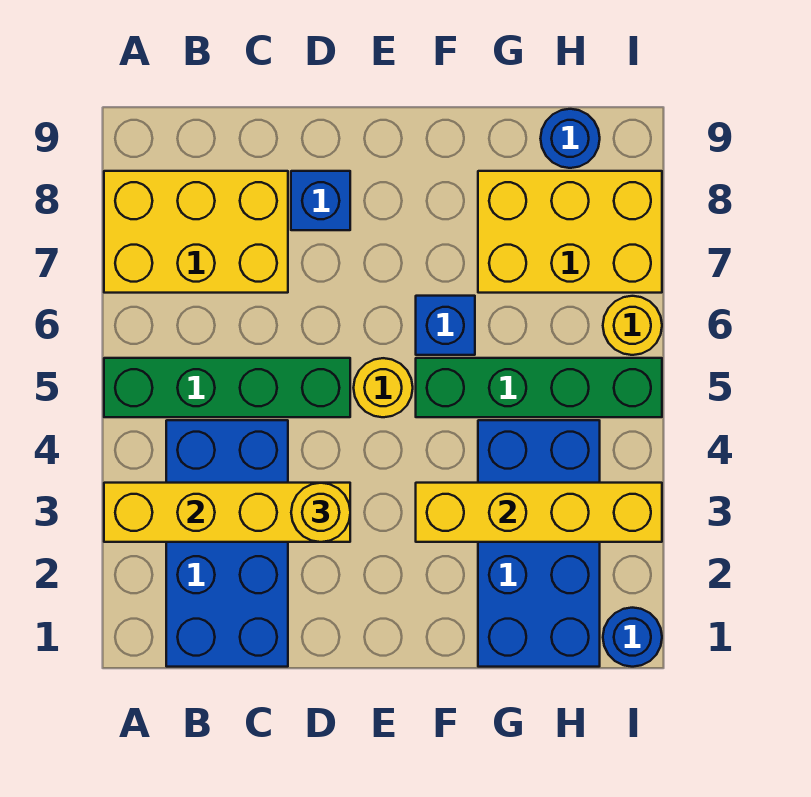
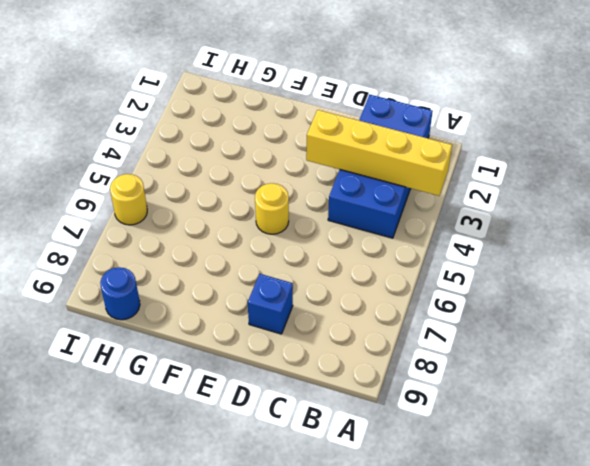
none -> green brick A5:D5 level 1
none -> yellow brick A7:C8 level 1
none -> green brick F5:I5 level 1

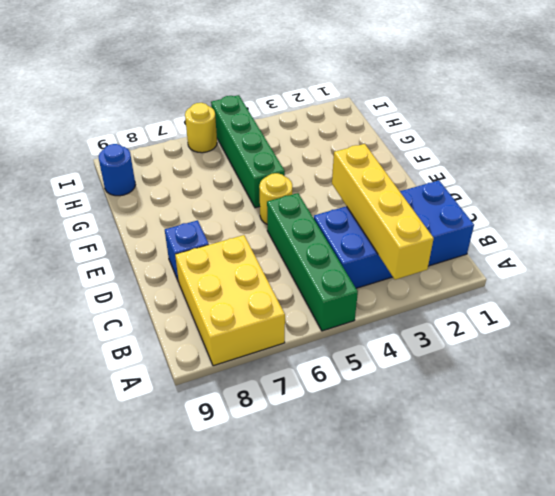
none -> blue brick F6 level 1
none -> blue brick G1:H4 level 1
none -> yellow brick G7:I8 level 1

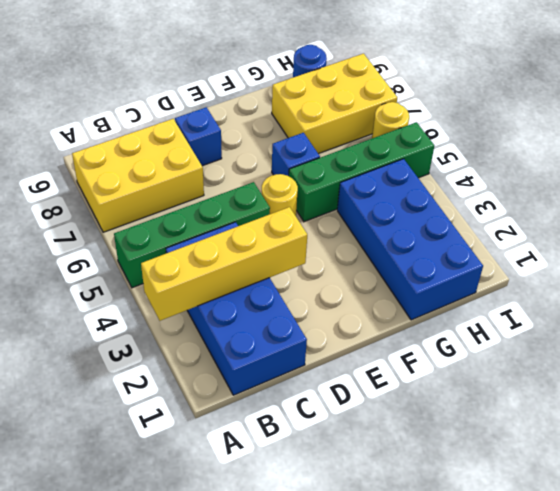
none -> blue round brick I1 level 1
none -> yellow brick F3:I3 level 2
none -> yellow round brick D3 level 3

